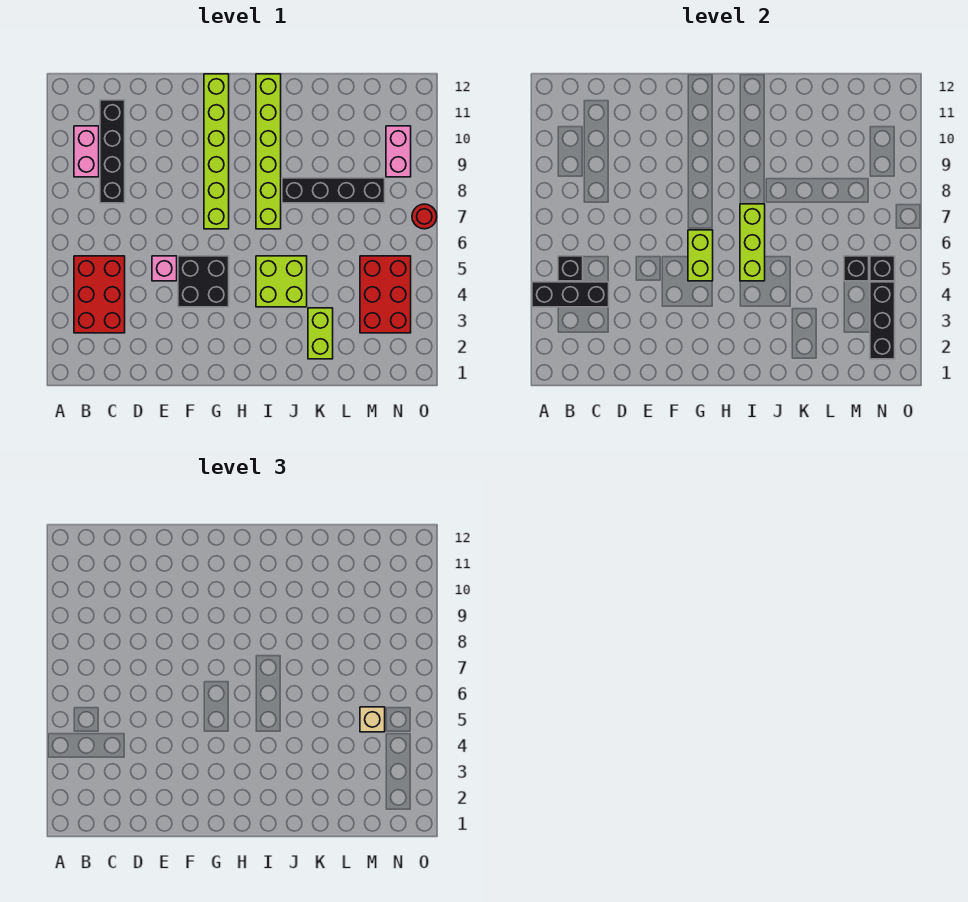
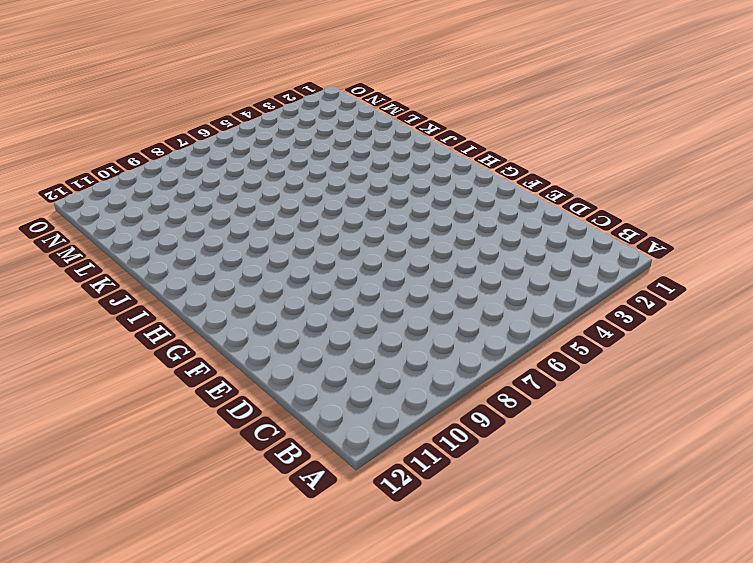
none -> red brick B3:C5 level 1
none -> pink brick B9:B10 level 1
none -> black brick C8:C11 level 1

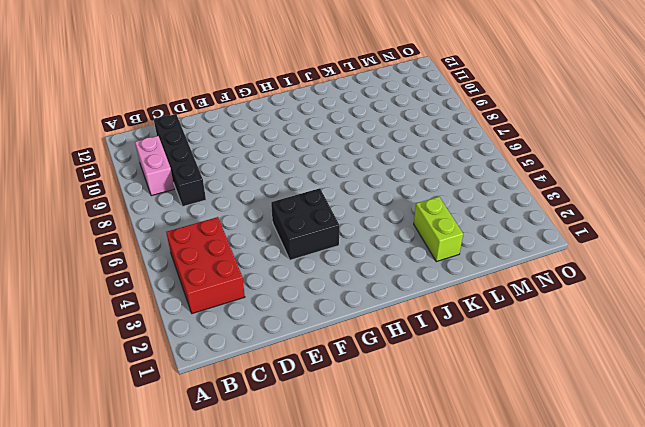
none -> pink brick E5 level 1
none -> lime brick G7:G12 level 1
none -> lime brick I4:J5 level 1

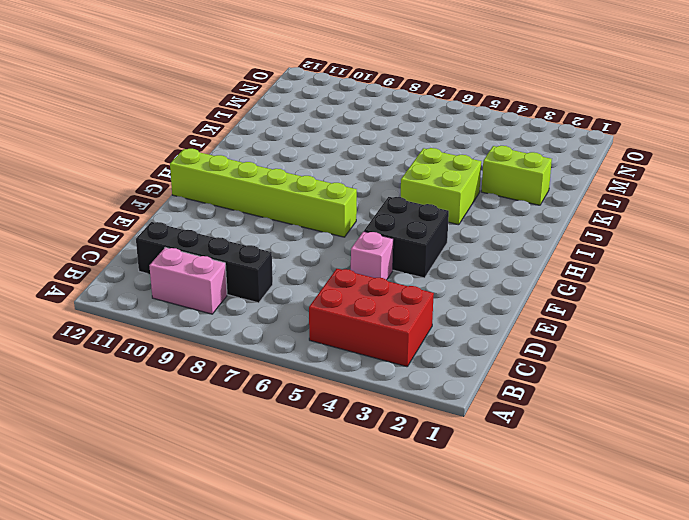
none -> lime brick I7:I12 level 1
none -> black brick J8:M8 level 1
none -> red brick M3:N5 level 1

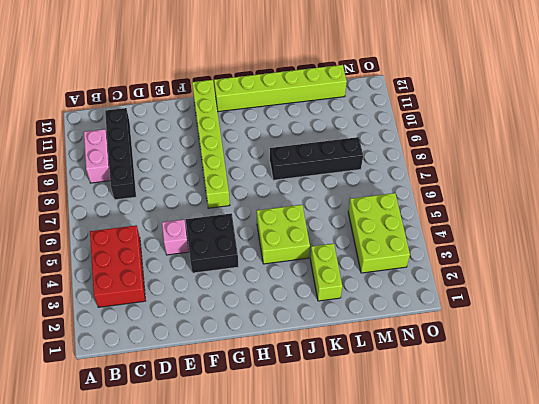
lime brick H12:M12 level 1 -> lime brick I7:I12 level 1
lime brick M3:N5 level 1 -> red brick M3:N5 level 1
none -> pink brick N9:N10 level 1
none -> red round brick O7 level 1
none -> black brick A4:C4 level 2

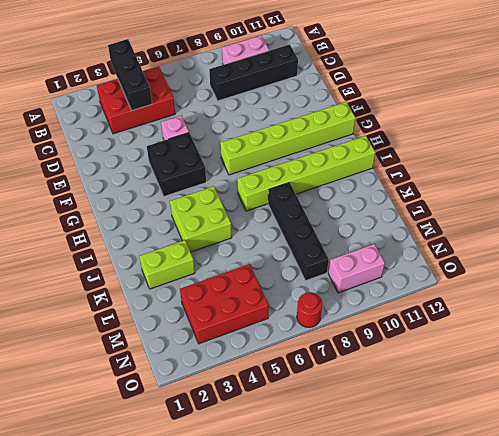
none -> black brick B5 level 2
none -> lime brick G5:G6 level 2
none -> lime brick I5:I7 level 2

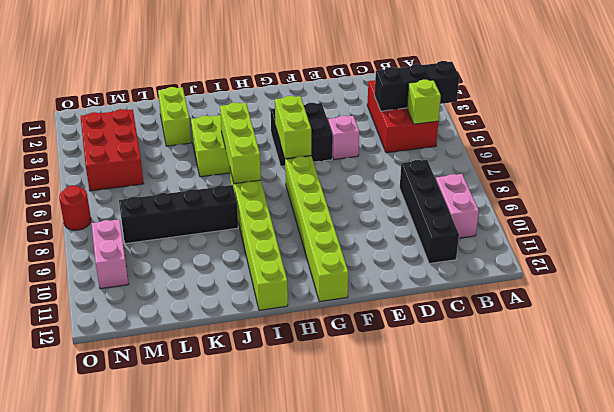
lime brick B5 level 2 -> black brick B5 level 2
none -> black brick M5 level 2
none -> black brick N2:N4 level 2
none -> black brick N5 level 2

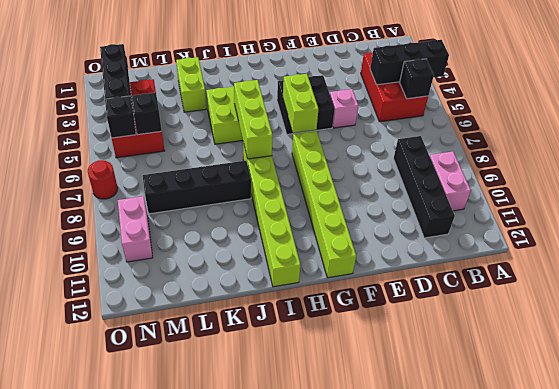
none -> tan brick M5 level 3

